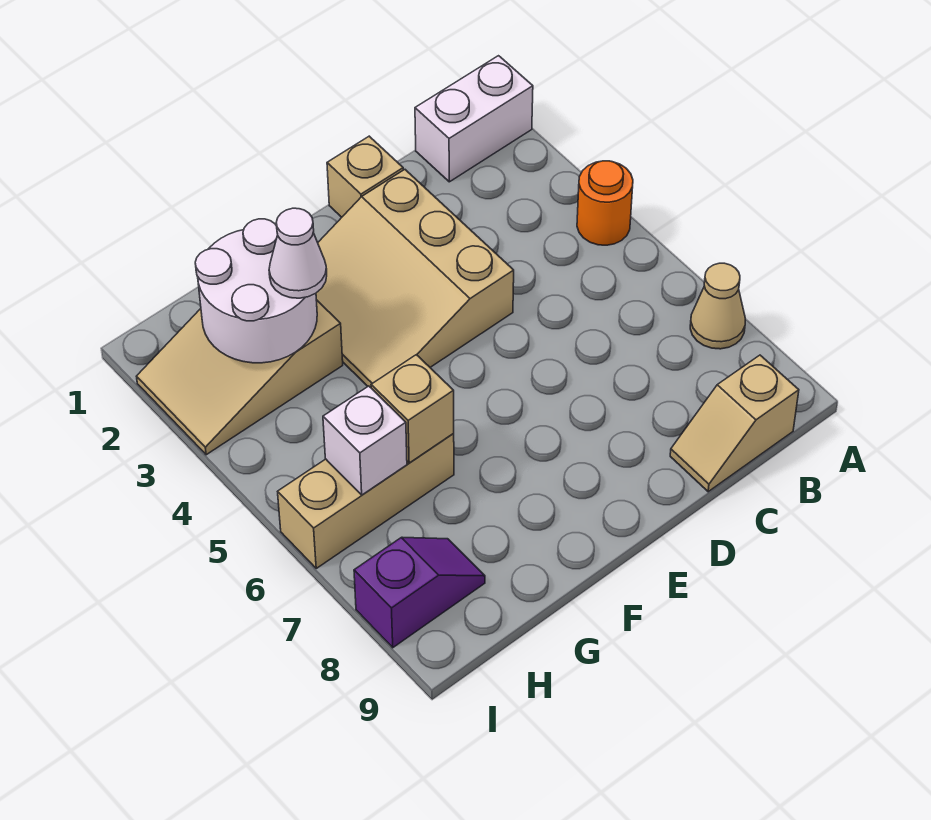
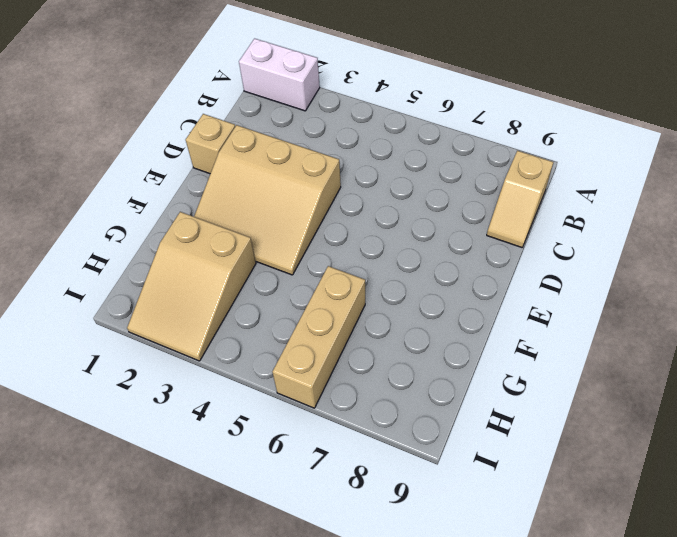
white brick A1:A2 level 1 -> white brick A1:B1 level 1
none -> orange round brick A4 level 1
none -> tan cone A7 level 1
none -> purple slope H8:I8 level 1 top I

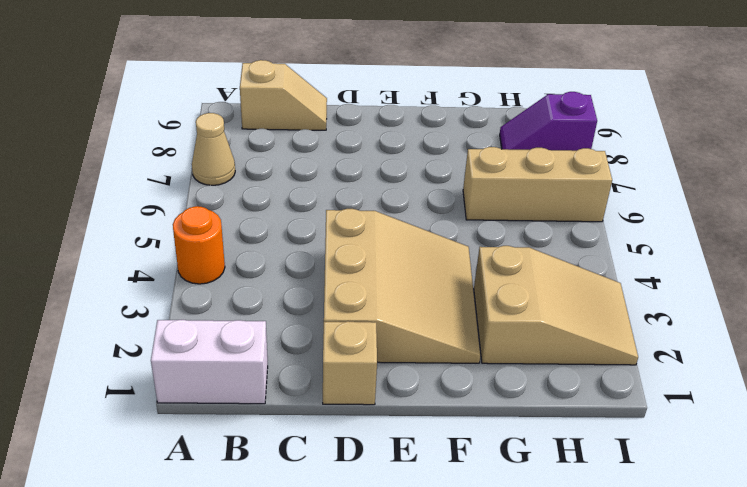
none -> white round brick G2:H3 level 2
none -> tan brick G6 level 2
none -> white brick H6 level 2

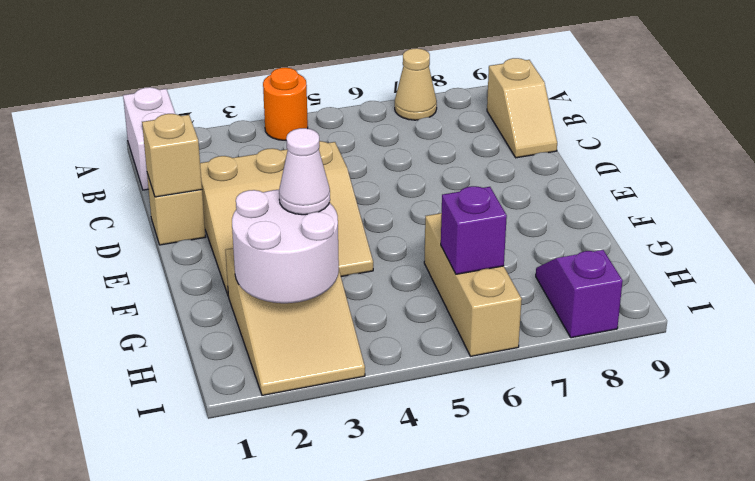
tan brick D1 level 2 -> tan brick G6 level 2
purple brick H6 level 2 -> white brick H6 level 2

